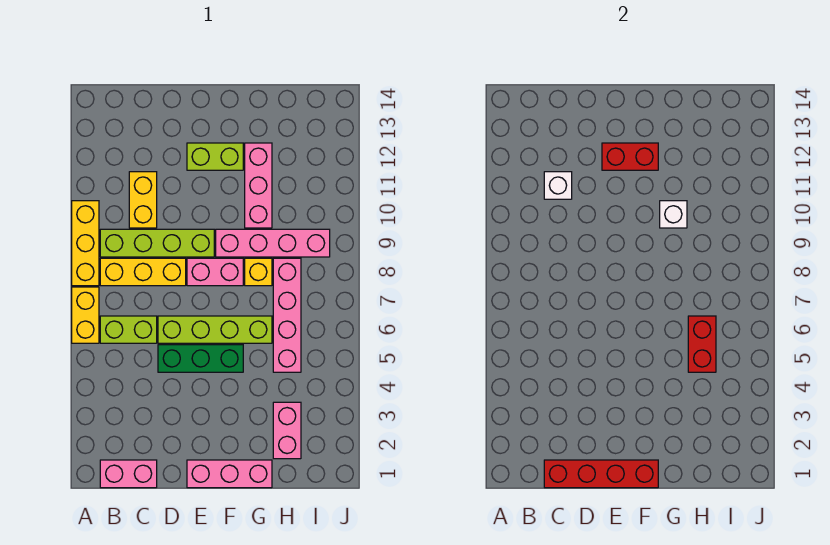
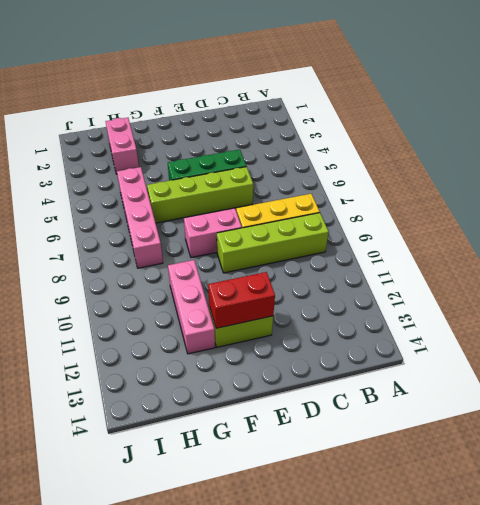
none -> yellow brick A6:A7 level 1
none -> yellow brick A8:A10 level 1
none -> pink brick B1:C1 level 1

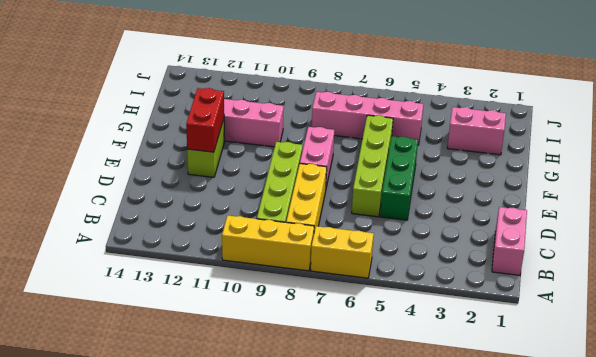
none -> lime brick B6:C6 level 1
none -> yellow brick C10:C11 level 1
none -> pink brick E1:G1 level 1

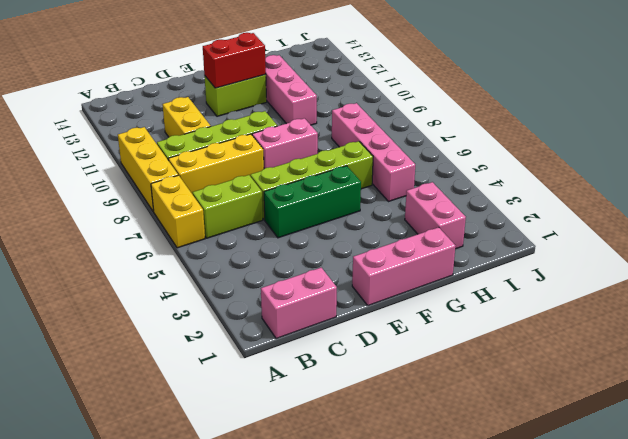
none -> pink brick F9:I9 level 1
none -> yellow brick G8 level 1
none -> red brick C1:F1 level 2

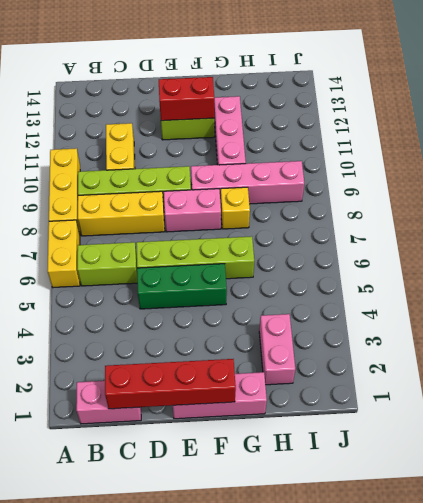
none -> pink brick H5:H8 level 1
none -> white brick C11 level 2
none -> white brick G10 level 2

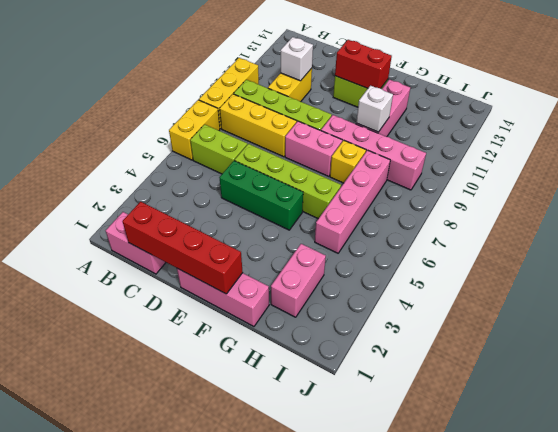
none -> red brick H5:H6 level 2

